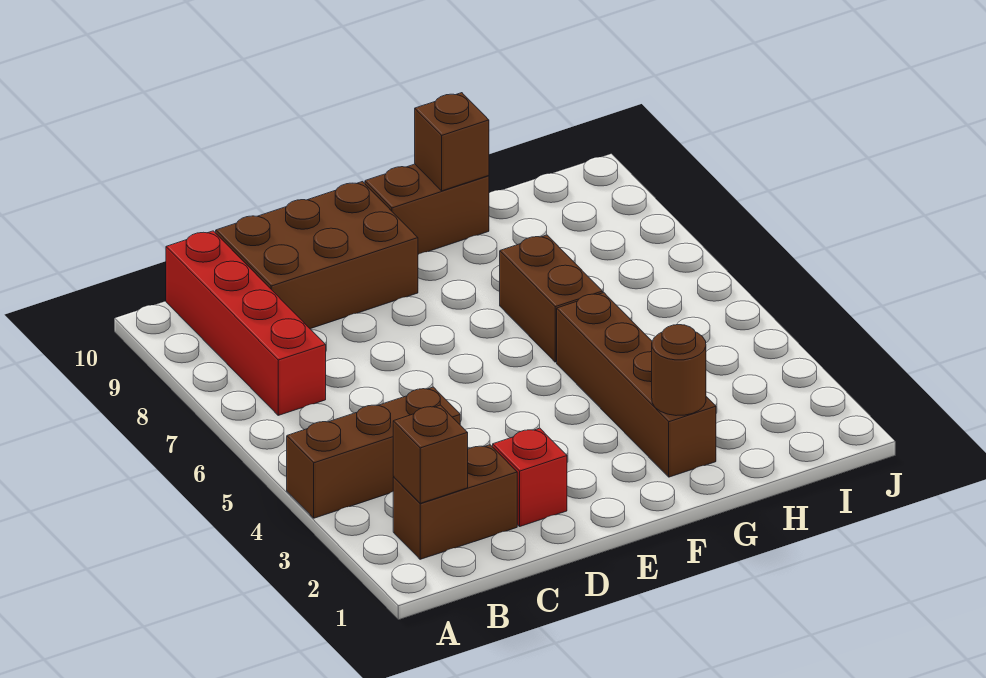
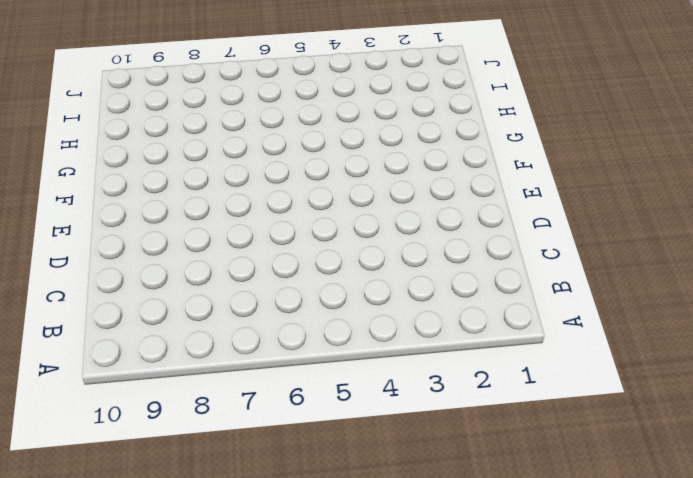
none -> brown brick A4:C4 level 1
none -> brown brick B2:C2 level 1

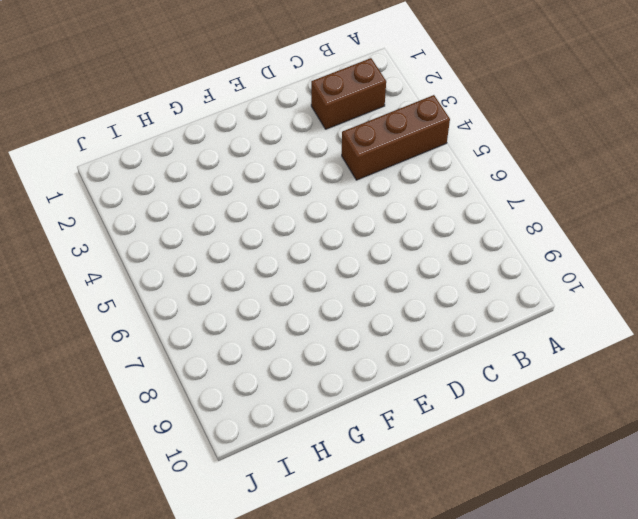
none -> red brick B7:B10 level 1
none -> brown brick C9:E10 level 1

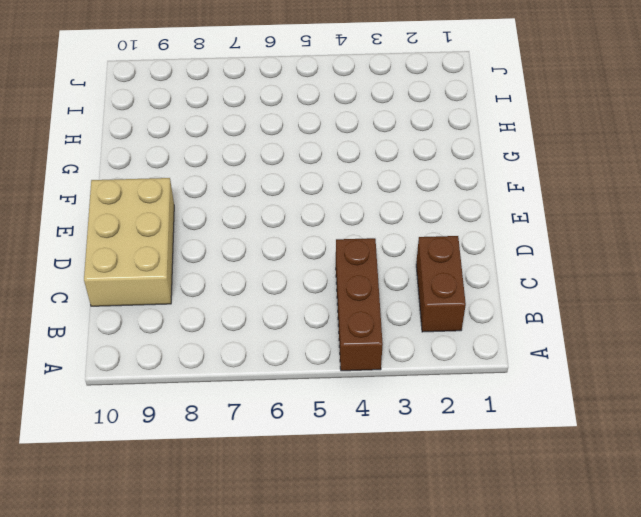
tan brick C9:E10 level 1 -> brown brick C9:E10 level 1
none -> red brick B7:B10 level 1
none -> red brick D2 level 1

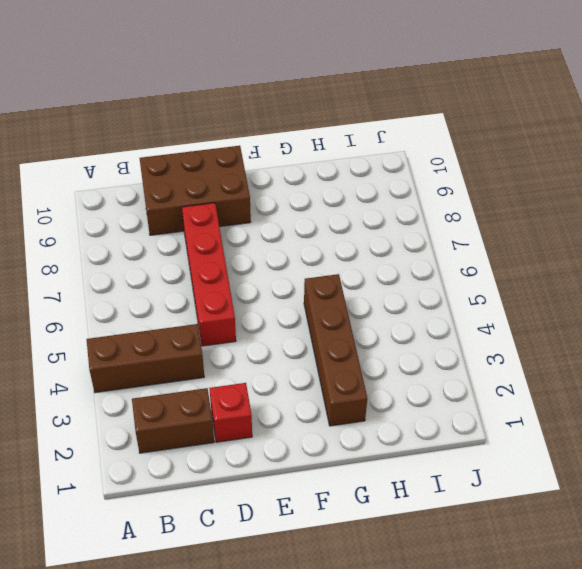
red brick D5:D8 level 1 -> red brick B7:B10 level 1
none -> brown brick F10:G10 level 1
none -> brown brick G6:G7 level 1

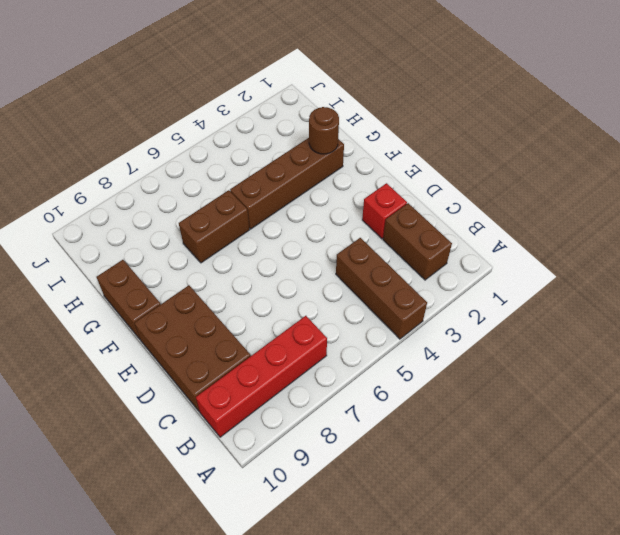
none -> brown brick B2 level 2
none -> brown brick G10 level 2

